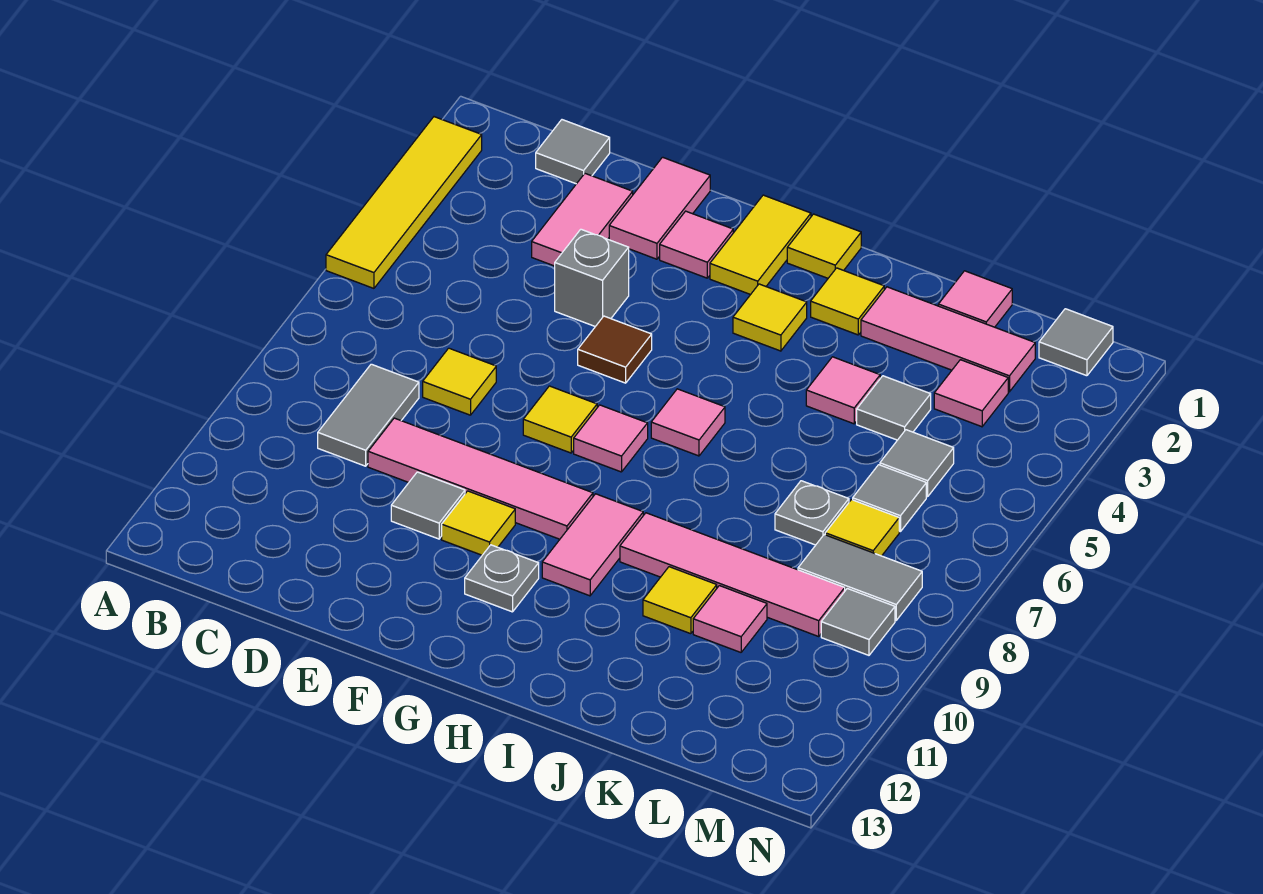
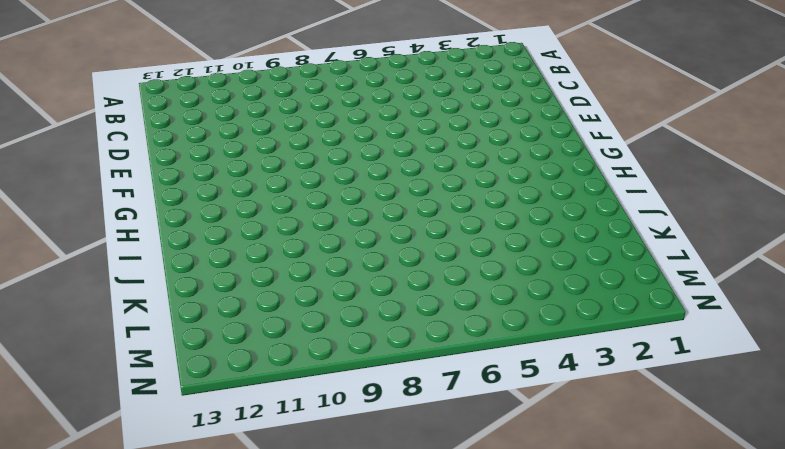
none -> yellow tile A2:A5 level 1
none -> grey tile C1 level 1
none -> grey tile C8:C9 level 1
none -> pink tile D2:D3 level 1

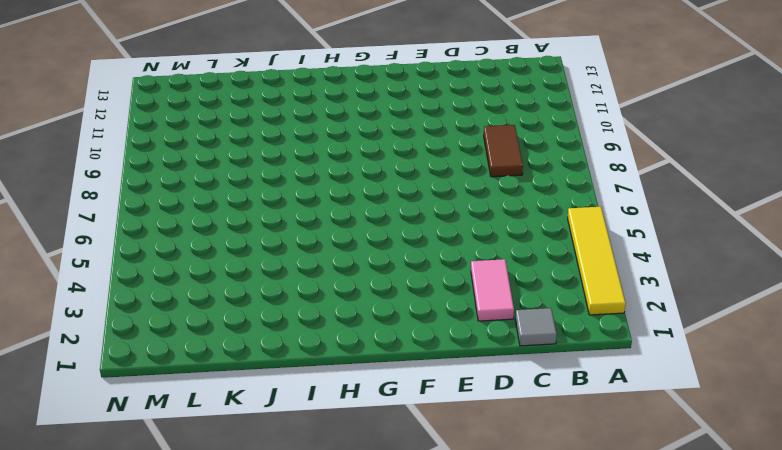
brown tile C8:C9 level 1 -> grey tile C8:C9 level 1
none -> yellow tile D7 level 1
none -> pink tile D9:G9 level 1
none -> pink tile E1:E2 level 1
none -> grey brick E4 level 1

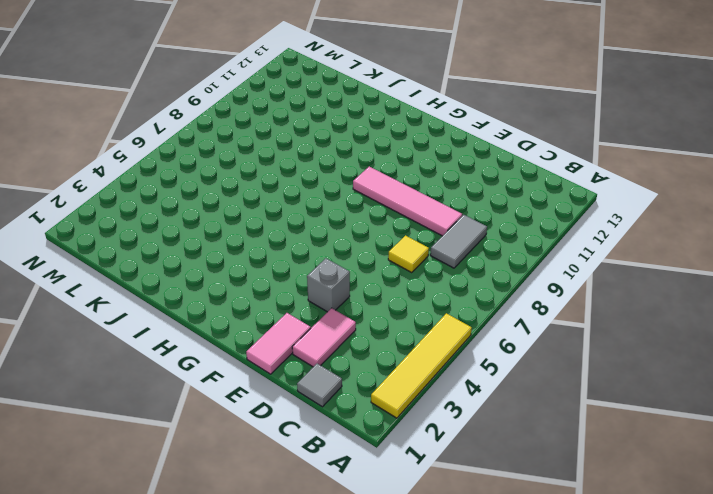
none -> grey tile E10 level 1
none -> pink tile F2 level 1
none -> brown tile F5 level 1
none -> yellow tile F7 level 1

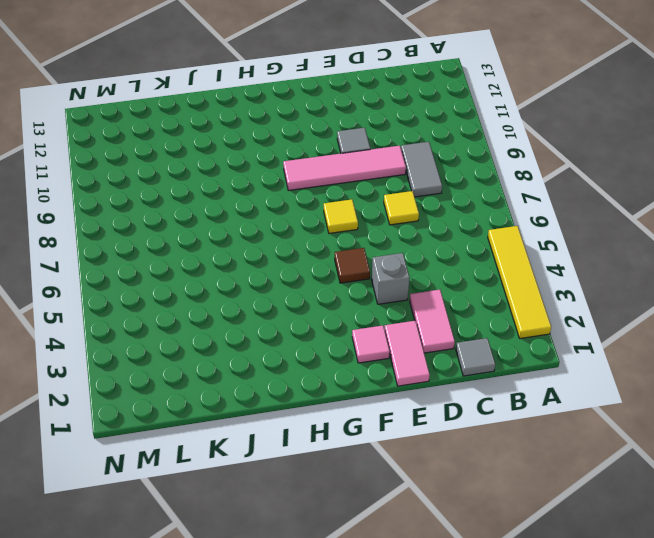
none -> yellow tile F10 level 1
none -> yellow tile G1:G2 level 1
none -> pink tile G7 level 1
none -> grey plate G11 level 1

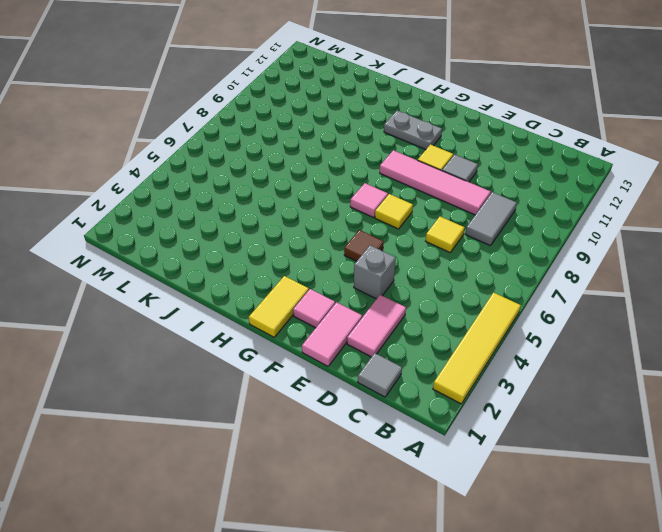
grey plate G11:H11 level 1 -> grey plate G11 level 1
none -> yellow tile H1 level 1
none -> yellow tile H3 level 1
none -> pink tile H6 level 1
none -> pink tile H9:H10 level 1

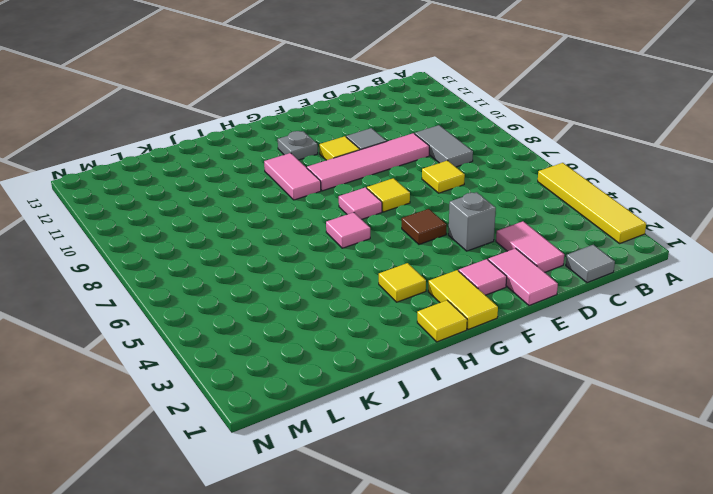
none -> yellow tile I2 level 1
none -> pink tile I9:L9 level 1
none -> pink tile J2:L2 level 1
none -> pink tile J4 level 1

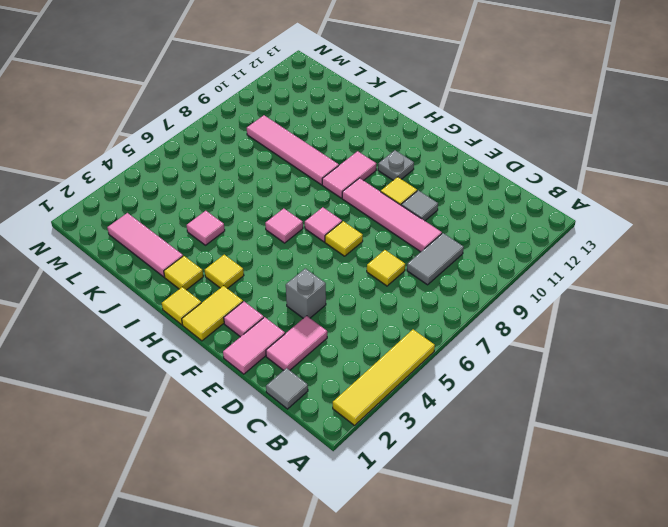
none -> brown tile F5 level 1
none -> yellow tile J10 level 1
none -> pink tile K1 level 1
none -> grey tile K4 level 1

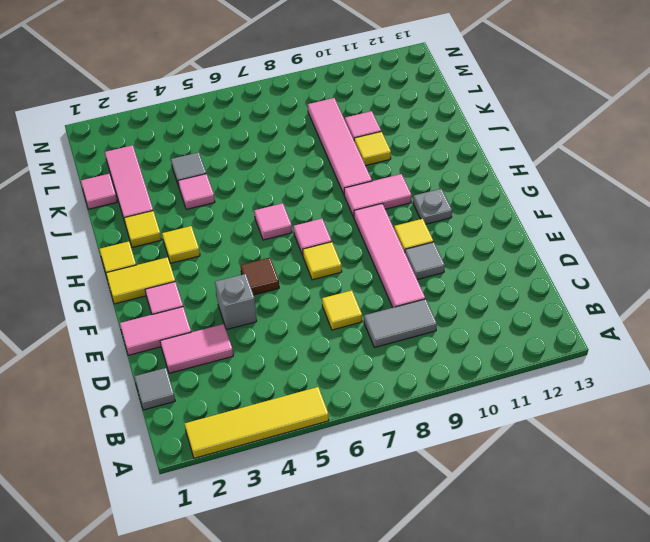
none -> grey plate K7 level 1
none -> pink tile L3 level 1
none -> grey tile L5 level 1
none -> grey tile L6 level 1

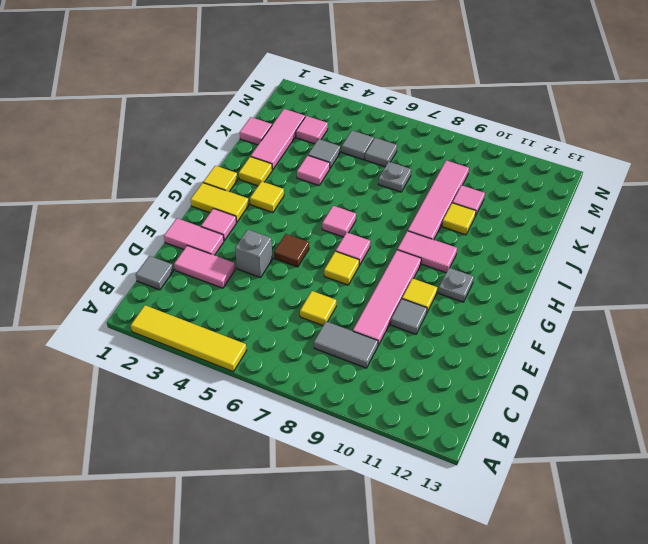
none -> yellow tile L7 level 1
none -> grey tile L8:M8 level 1
none -> grey tile M1 level 1
none -> grey tile M9 level 1

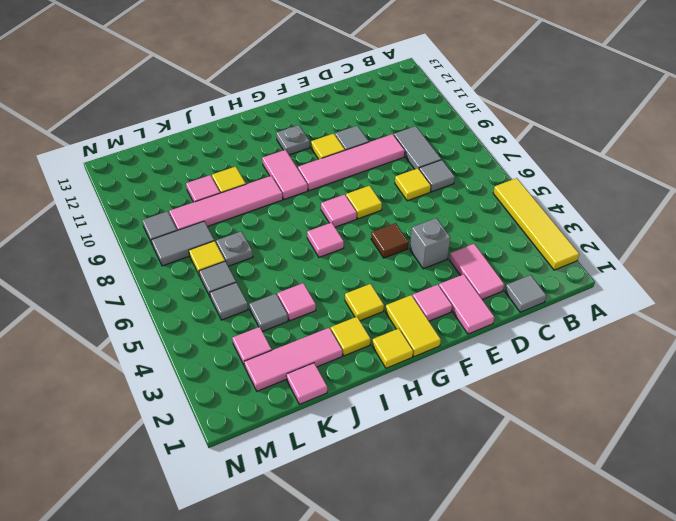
grey tile C7 level 1 -> grey tile M1 level 1

